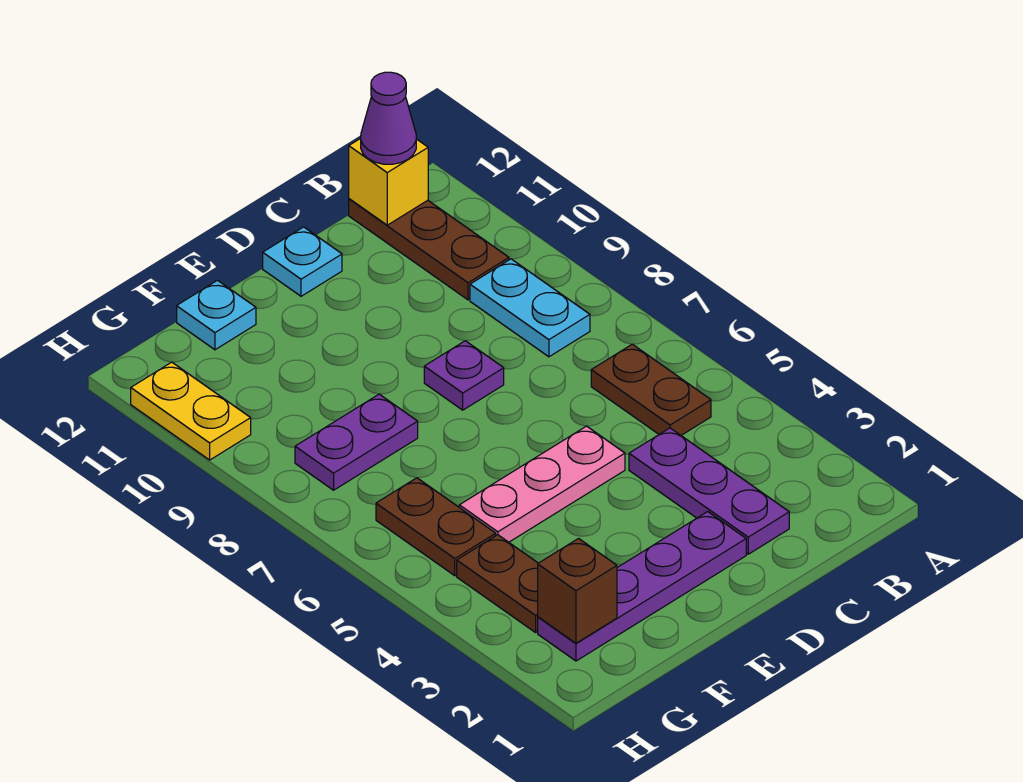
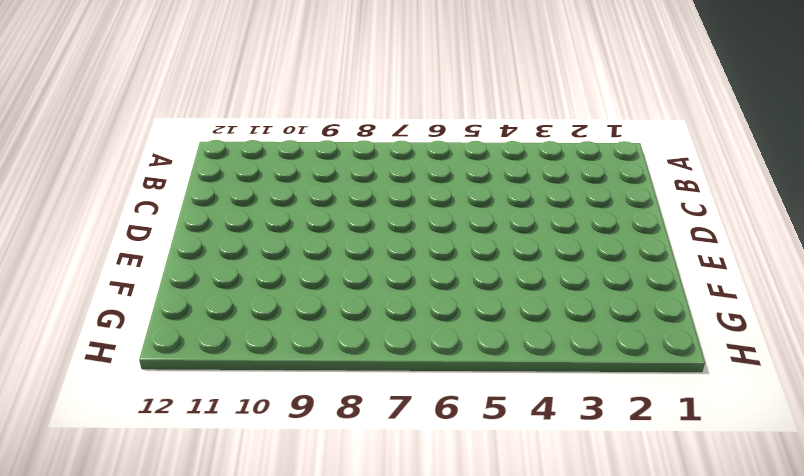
none -> brown plate B5:B6 level 1
none -> cyan plate B8:B9 level 1
none -> brown plate B10:B12 level 1

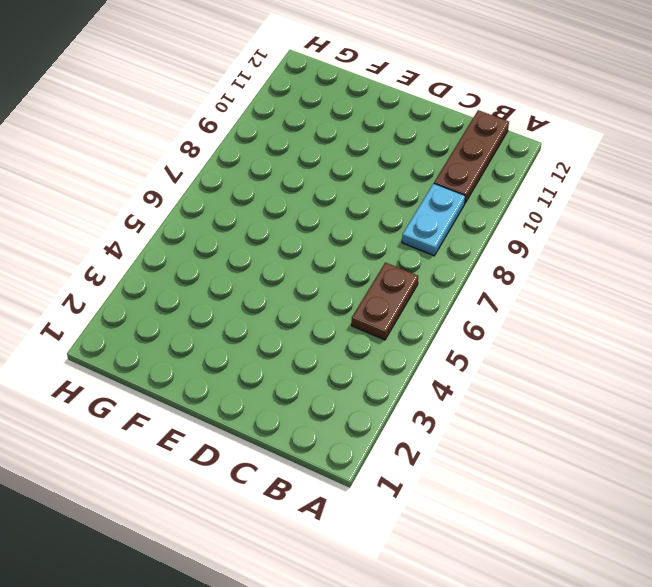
none -> purple plate C2:C4 level 1
none -> purple plate D2:G2 level 1
none -> pink plate D5:F5 level 1

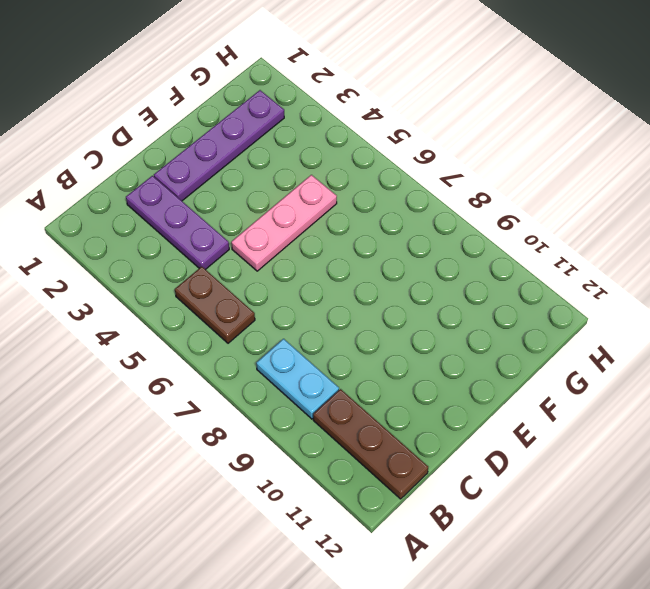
none -> purple plate D8 level 1
none -> cyan plate D12 level 1
none -> purple plate F8:G8 level 1

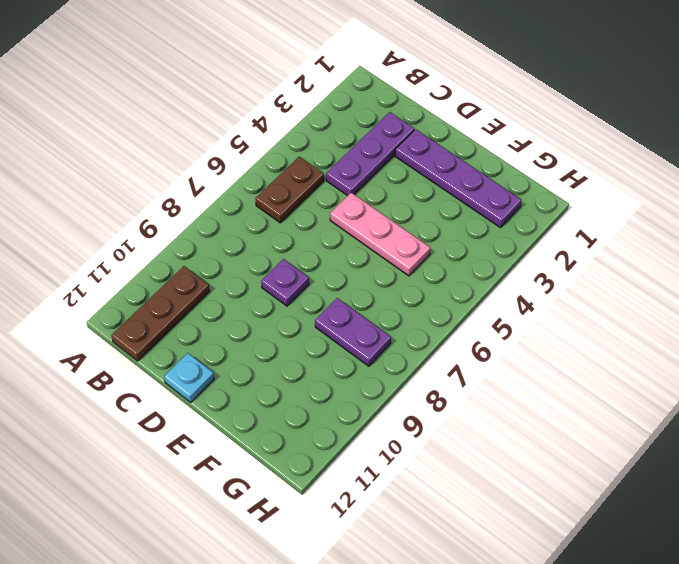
none -> cyan plate B8:B9 level 1
none -> cyan plate F12 level 1
none -> brown plate G3:G4 level 1

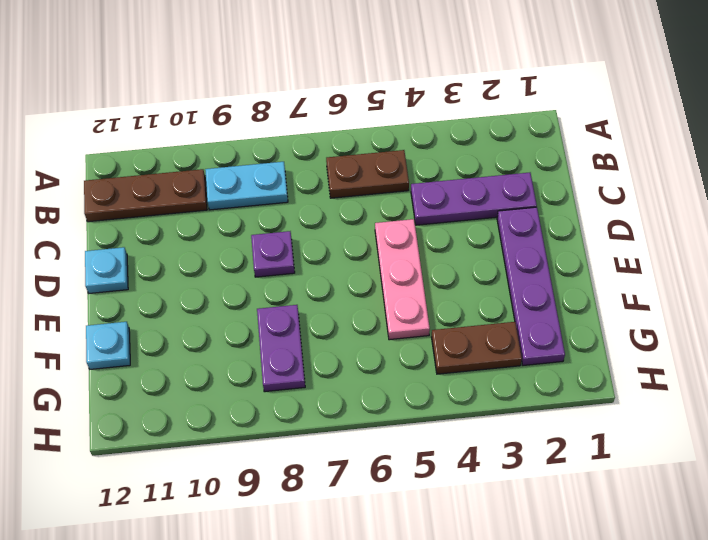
none -> brown plate G5:G6 level 1
none -> yellow plate H10:H11 level 1
none -> yellow brick B12 level 2

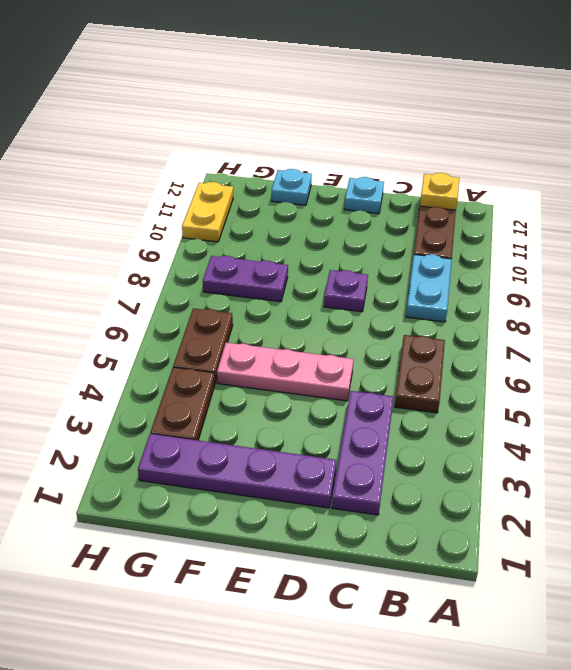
yellow plate B12 level 2 -> yellow brick B12 level 2
none -> brown brick G2 level 2
none -> purple cone B12 level 3

